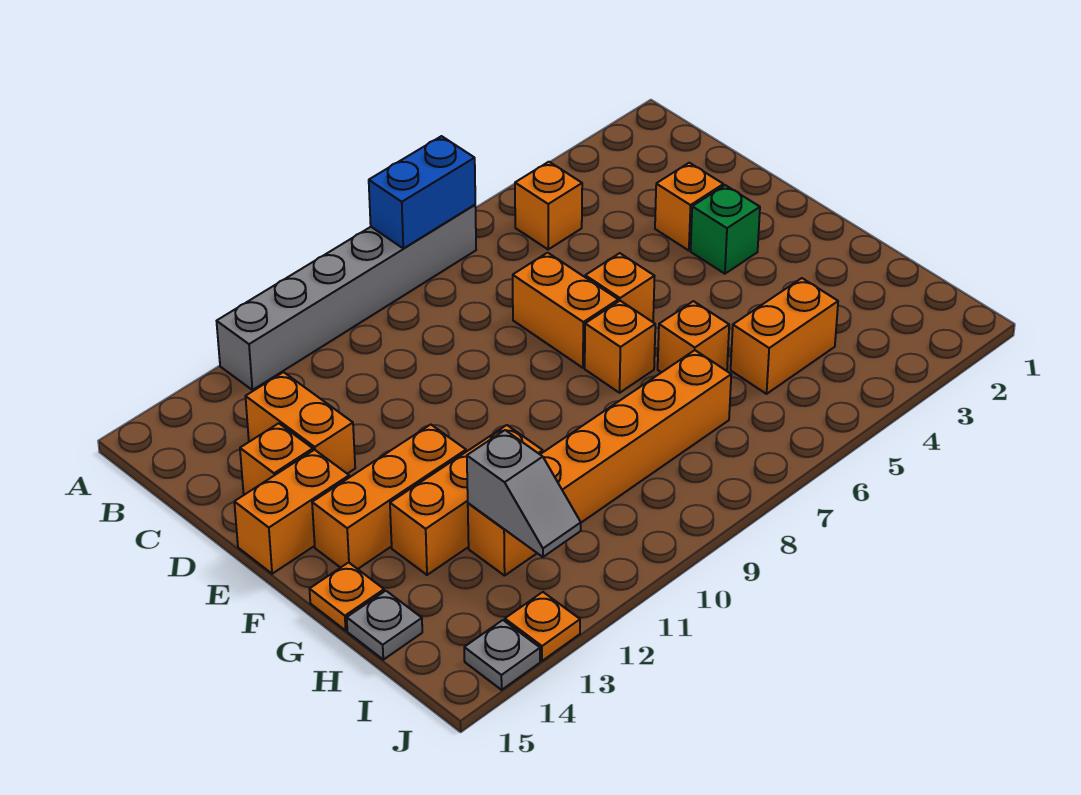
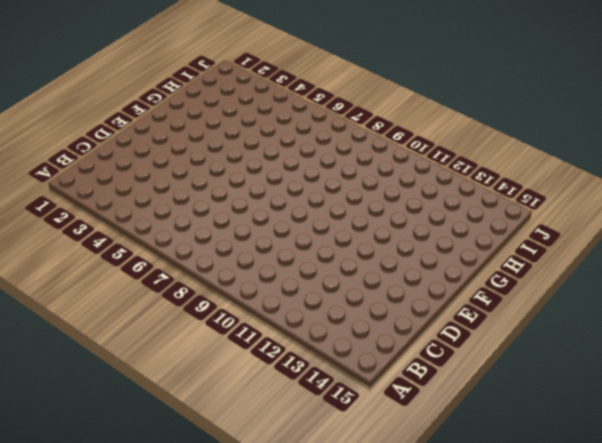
none -> grey brick A7:A12 level 1
none -> orange brick B5 level 1
none -> orange brick C13:D13 level 1

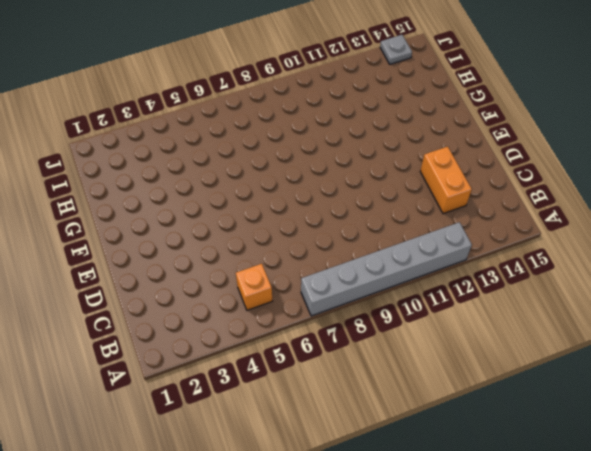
none -> orange brick D3 level 1
none -> orange brick D7:E7 level 1
none -> orange brick D14 level 1

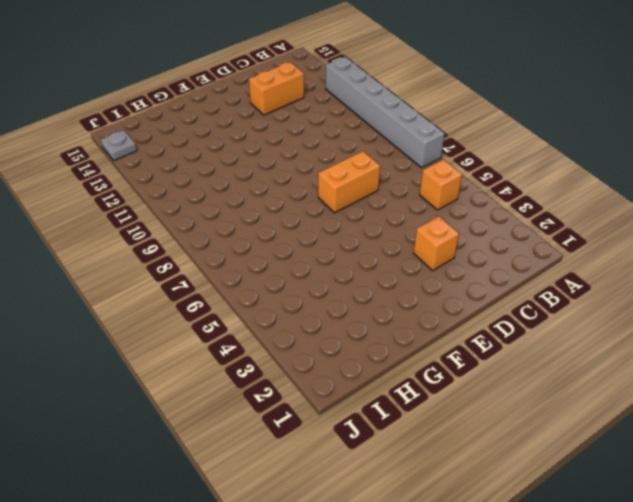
none -> orange brick D14 level 1
none -> green brick E3 level 1
none -> orange brick E6 level 1

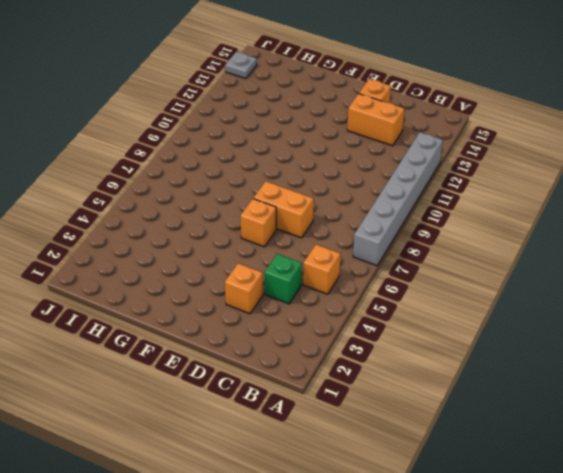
green brick C4 level 1 -> green brick E3 level 1
none -> orange brick E14:E15 level 1
none -> orange brick F7 level 1
none -> orange brick F12:F14 level 1

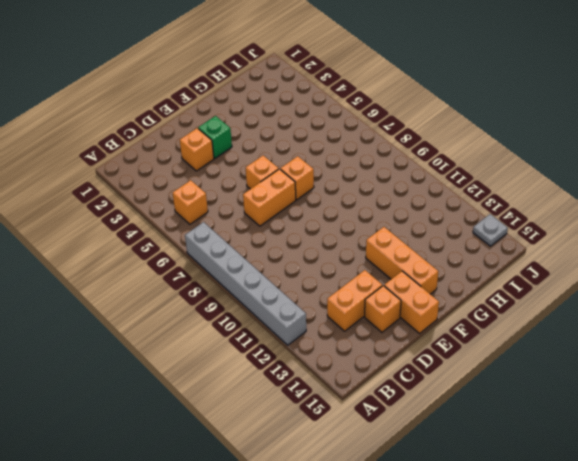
none -> orange brick G6 level 1
none -> orange brick G11:G13 level 1
none -> orange plate G15 level 1

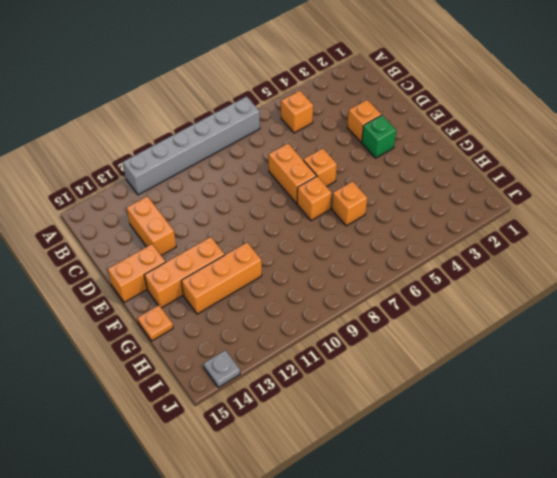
none -> orange brick D14 level 1
none -> orange brick H4:H5 level 1
none -> orange brick H7:H12 level 1

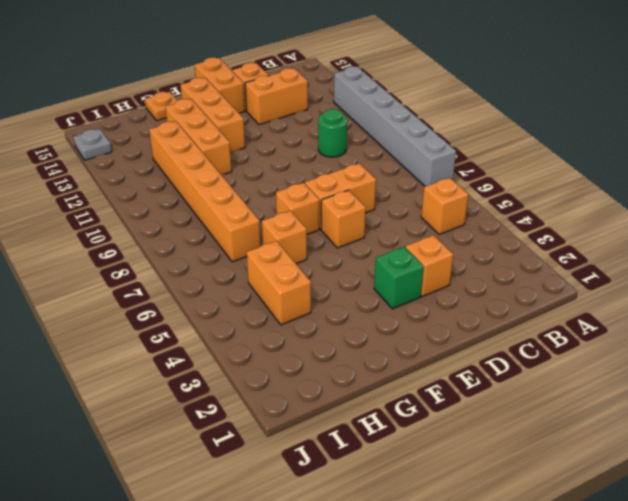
green round brick C10 level 1 -> none
none -> grey plate H15 level 1
none -> orange plate J13 level 1
none -> blue brick A7:A8 level 2

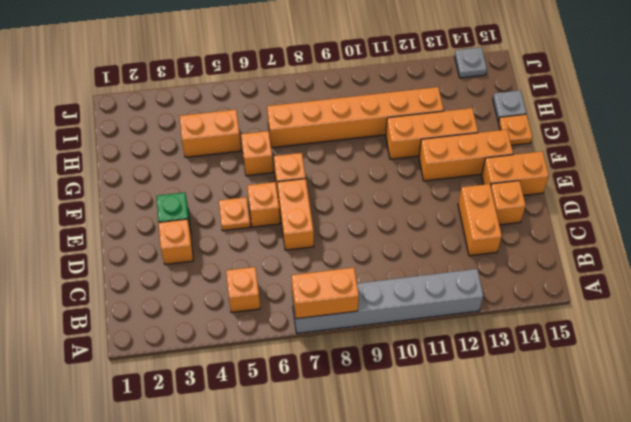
orange brick A7:A8 level 2 -> blue brick A7:A8 level 2
orange plate E5 level 1 -> orange plate J13 level 1
none -> grey slope H12:I12 level 2 top H

